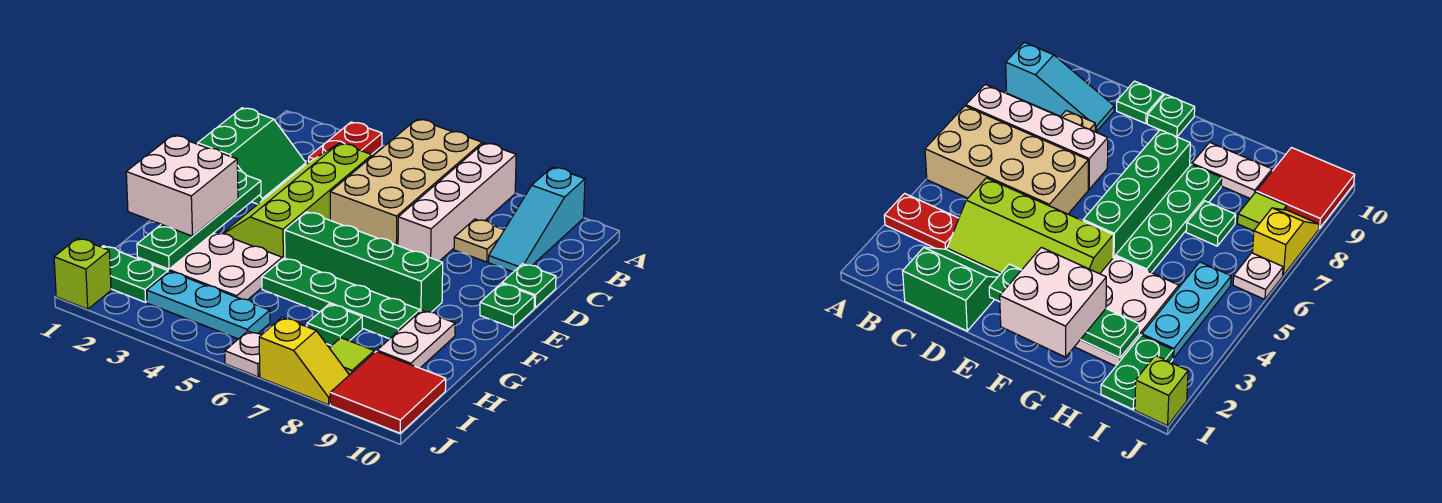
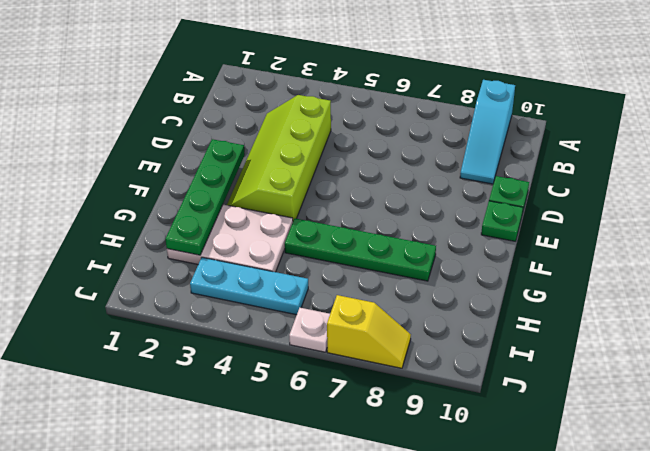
none -> red plate A3:B3 level 1
none -> tan brick A5:D6 level 1
none -> white brick A7:D7 level 1

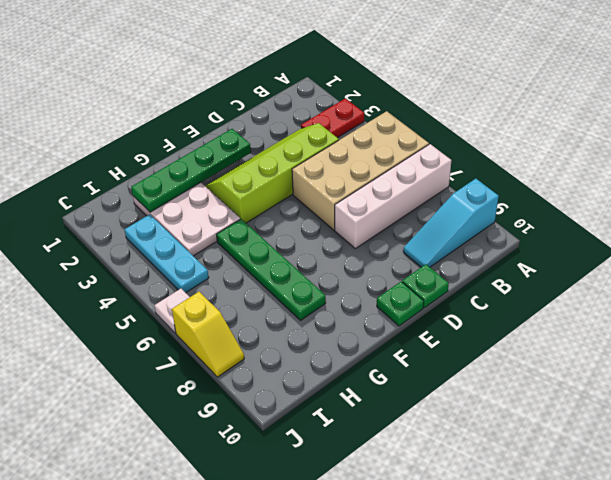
none -> green slope C1:D2 level 1 top 1
none -> tan plate C8 level 1
none -> green brick F5:F8 level 1

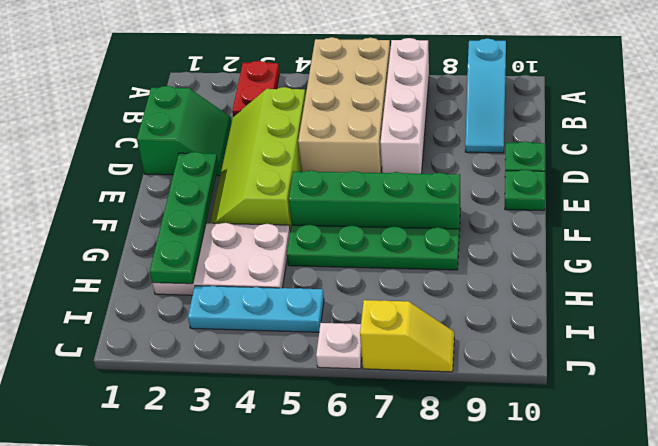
none -> tan plate C8 level 1
none -> white plate G9:H9 level 1
none -> green plate H7 level 1

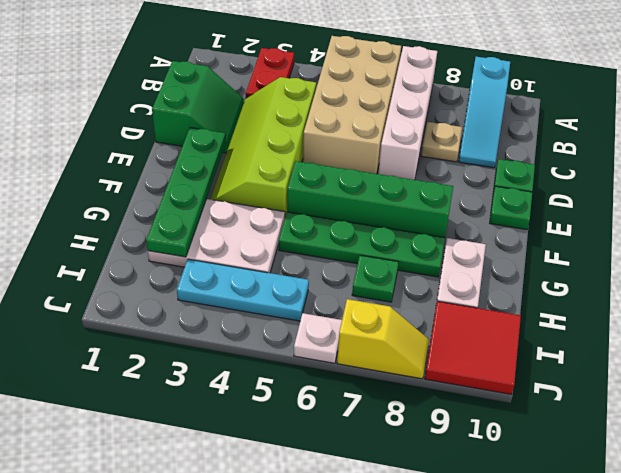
none -> green plate I1:I2 level 1
none -> lime tile I8 level 1
none -> lime brick J1 level 1

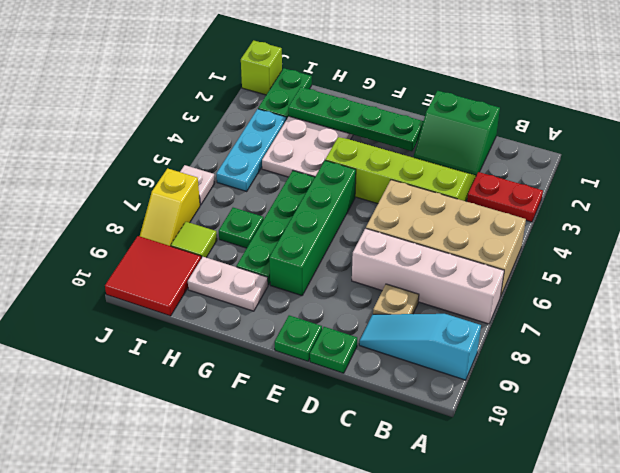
none -> white brick F1:G2 level 3

